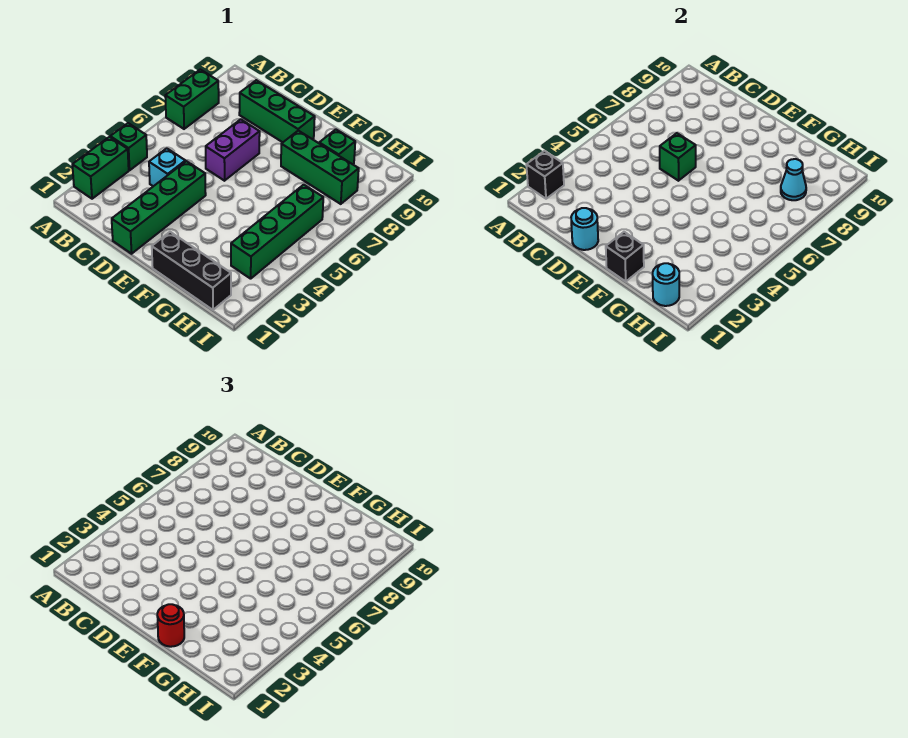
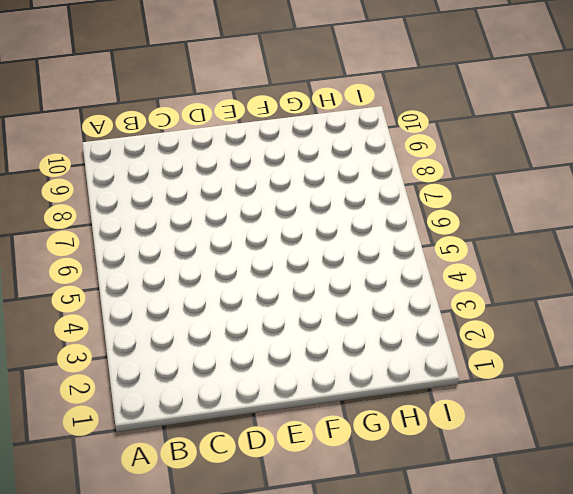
none -> green brick A2:A3 level 1
none -> green brick A4 level 1
none -> green brick A7:A8 level 1

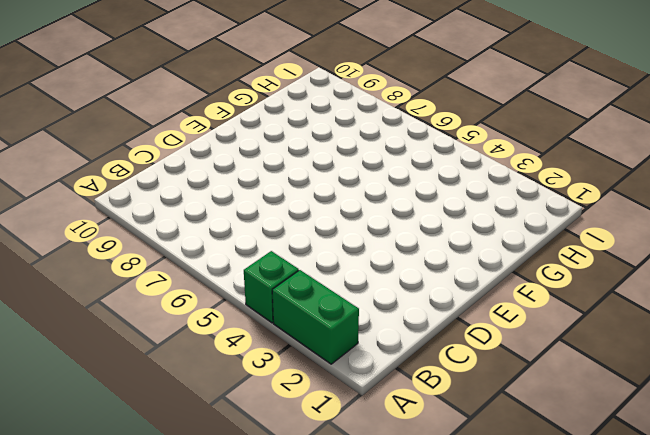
none -> green brick A7:A8 level 1
none -> cyan brick C4 level 1
none -> green brick C9:E9 level 1

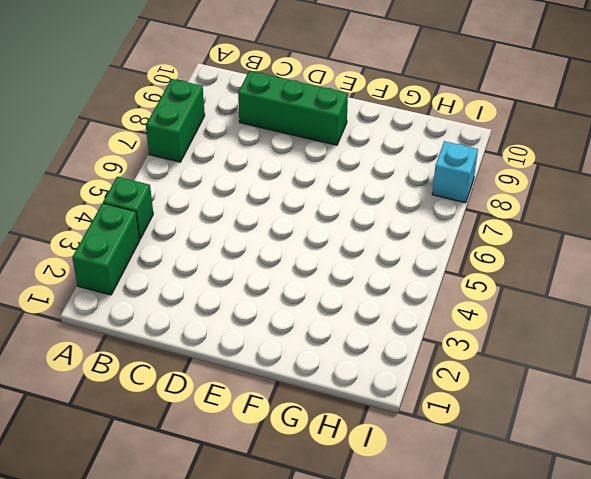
cyan brick I8 level 1 -> cyan brick C4 level 1
none -> green brick D1:D4 level 1
none -> purple brick D6:D7 level 1
none -> black brick F1:H1 level 1

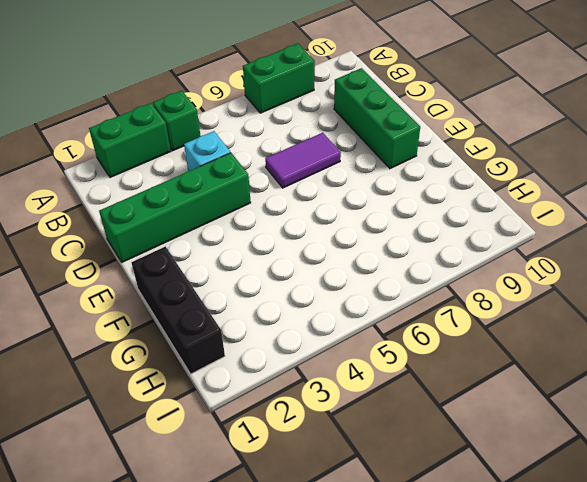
purple tile D6:D7 level 1 -> purple brick D6:D7 level 1
none -> green brick F8:H8 level 1
none -> green brick G9 level 1
none -> green brick H3:H6 level 1

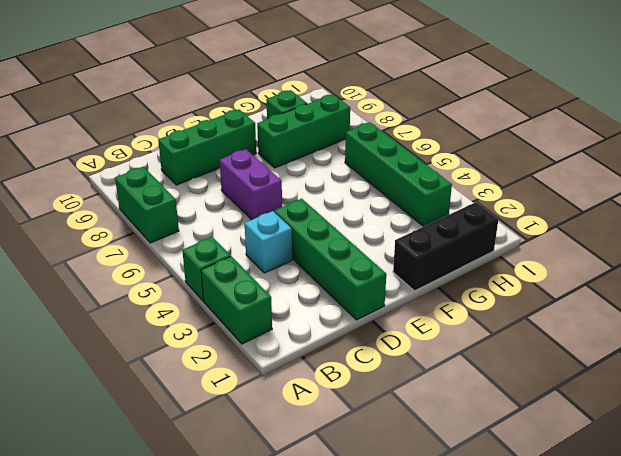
none -> black brick A2 level 2
none -> cyan round brick D1 level 2
none -> green brick D6 level 2

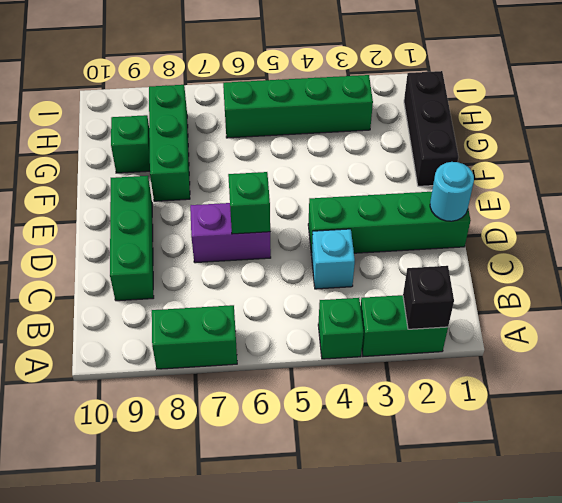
none -> black brick F1 level 2
none -> cyan round brick H1 level 2
none -> cyan cone H8 level 2

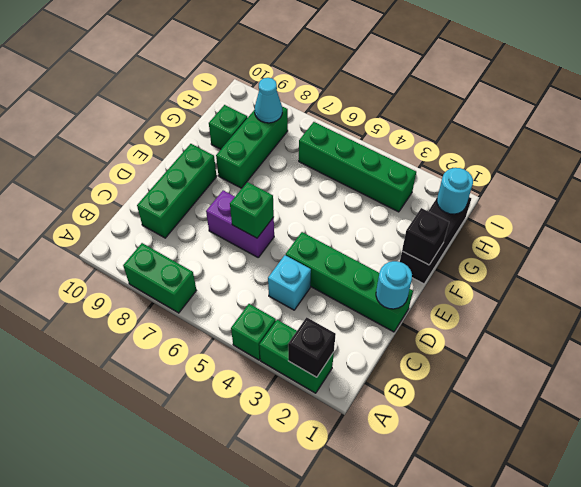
none -> red round brick F1 level 3

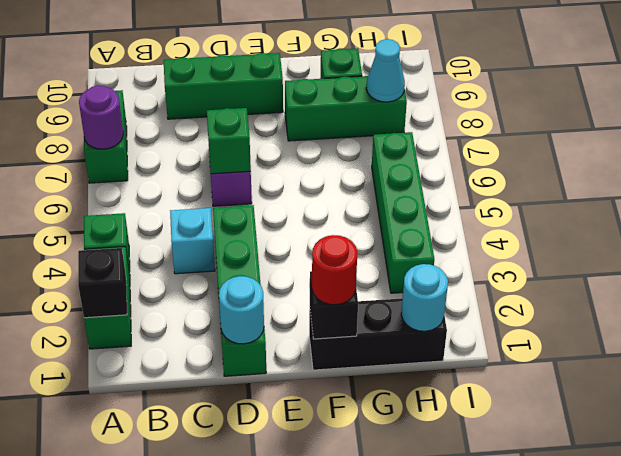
purple round brick A7 level 2 -> none

